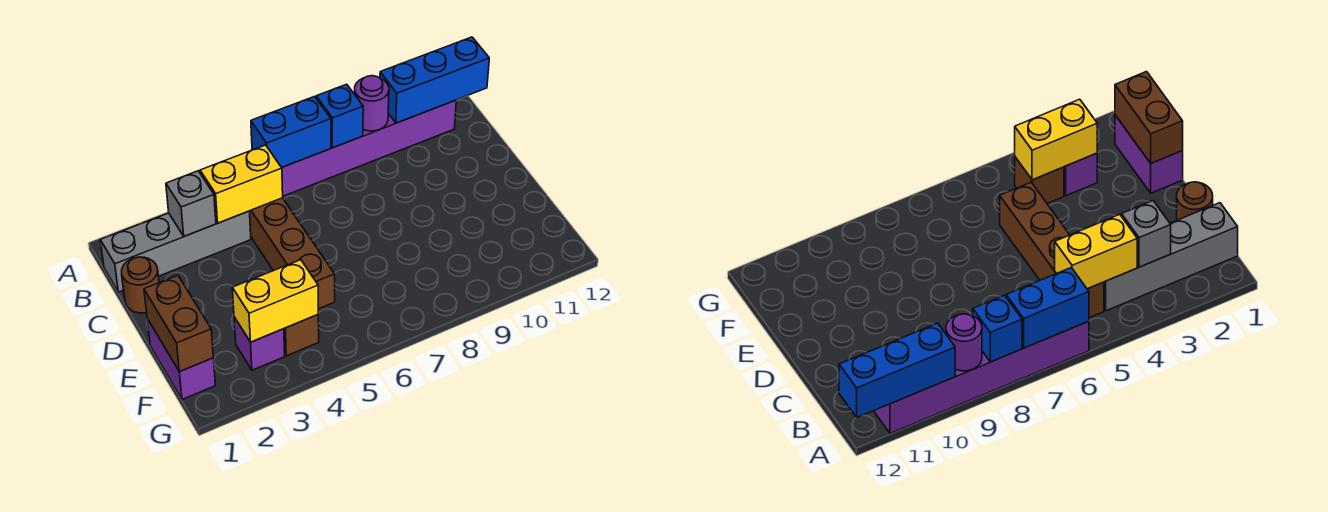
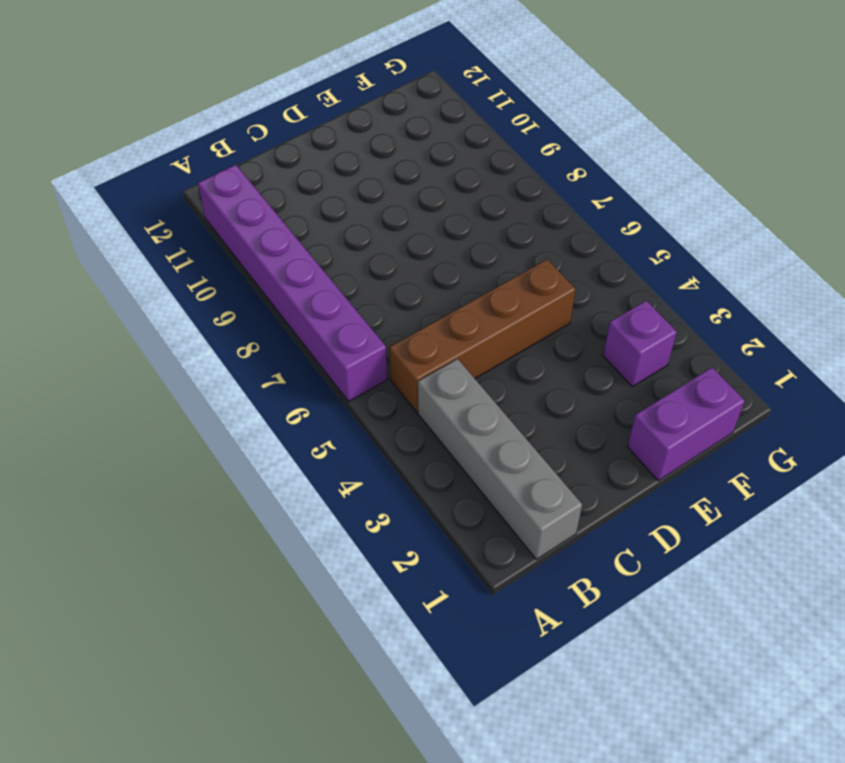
none -> brown round brick C1 level 1
none -> brown brick F4 level 1
none -> blue brick A6:A7 level 2

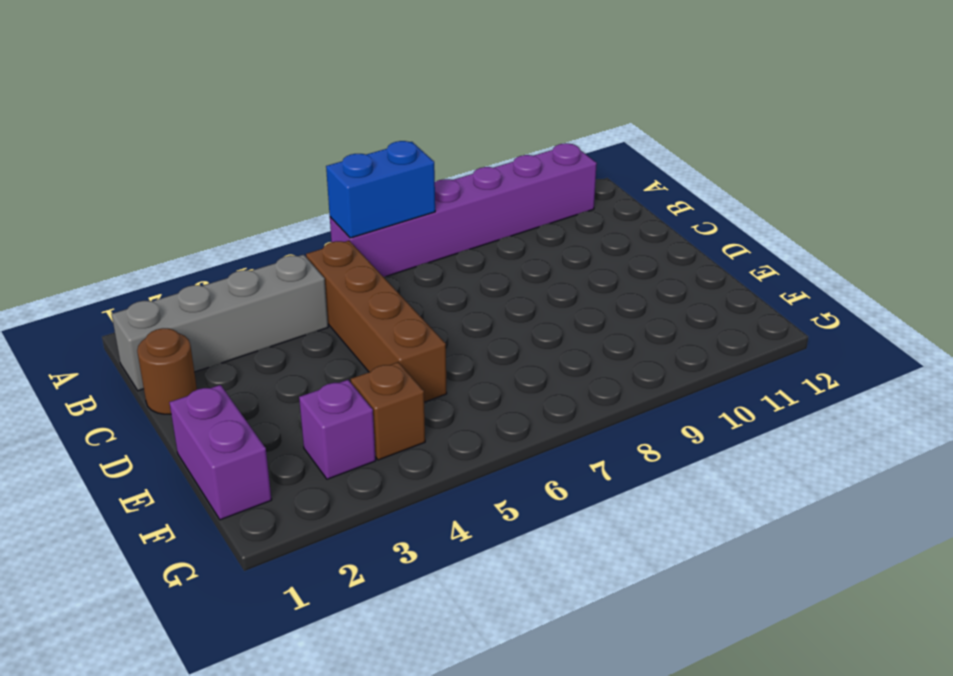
none -> blue brick A8 level 2
none -> purple round brick A9 level 2
none -> blue brick A10:A12 level 2

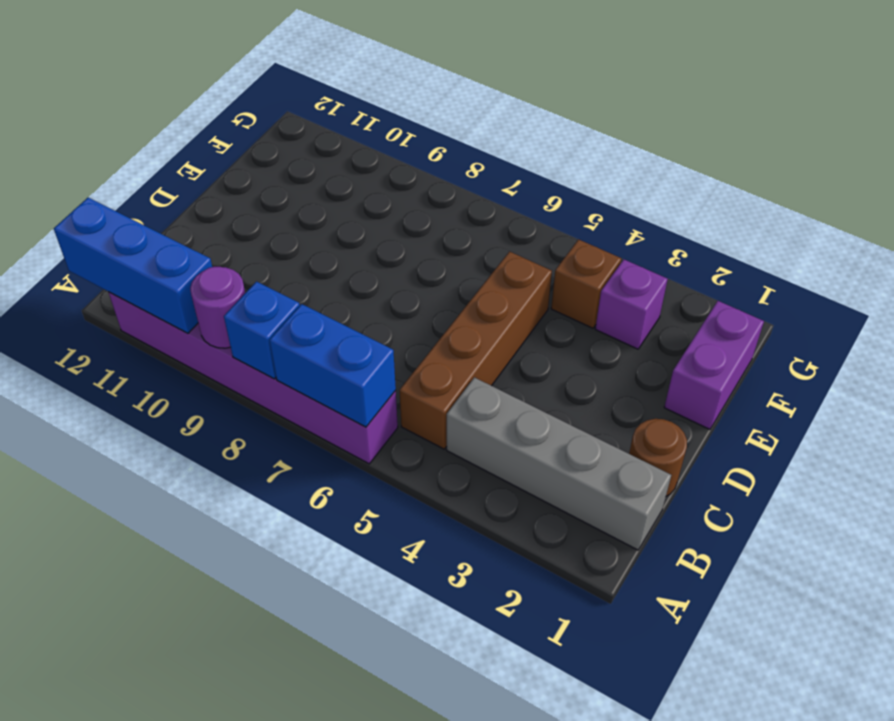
none -> grey brick B3 level 2
none -> yellow brick B4:B5 level 2
none -> brown brick E1:F1 level 2

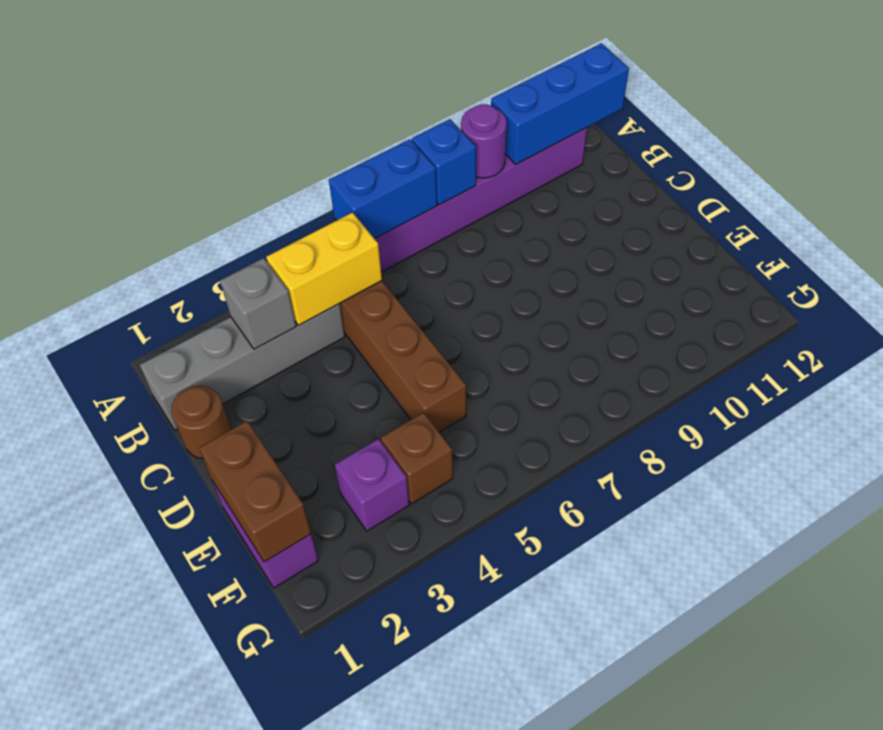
none -> yellow brick F3:F4 level 2

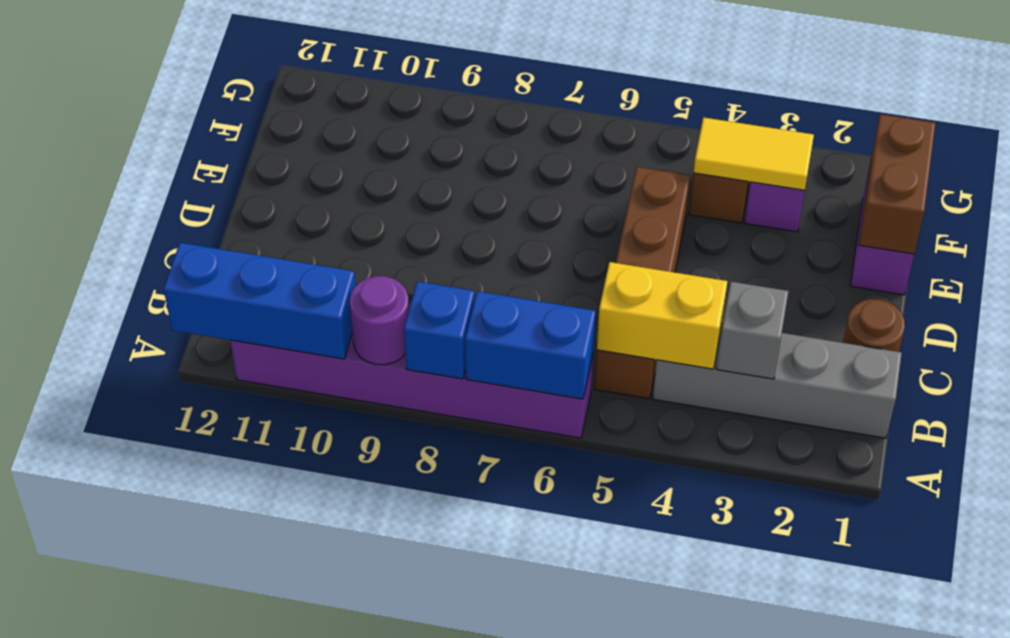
yellow tile F3:F4 level 2 -> yellow brick F3:F4 level 2

